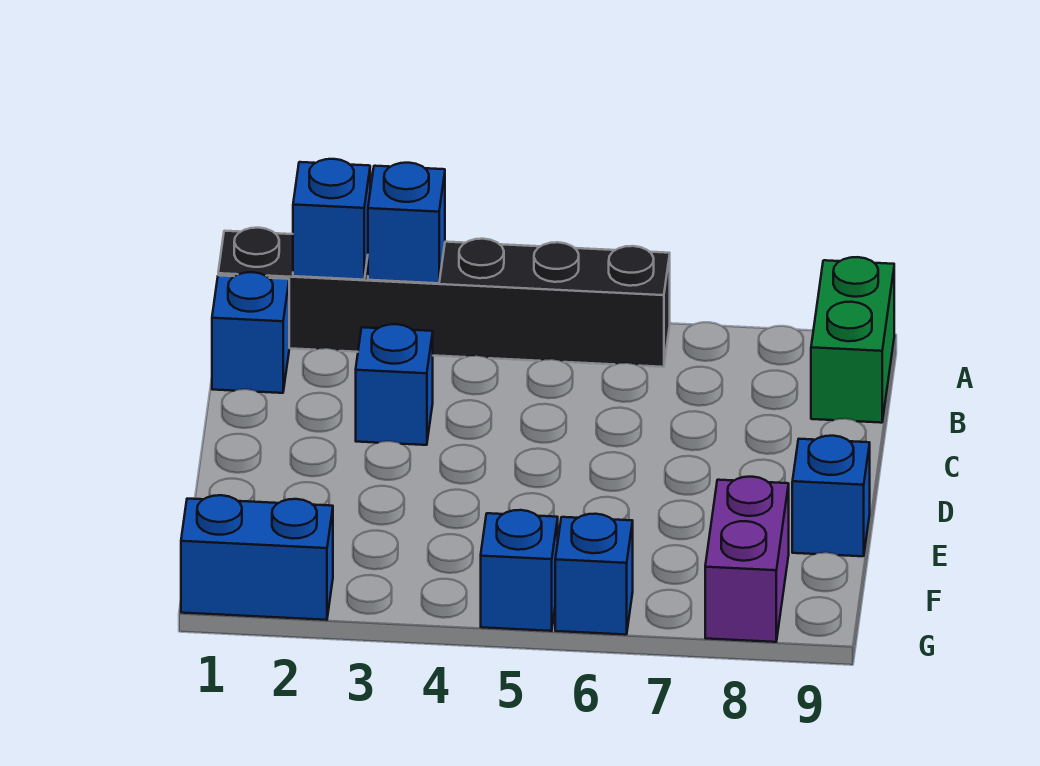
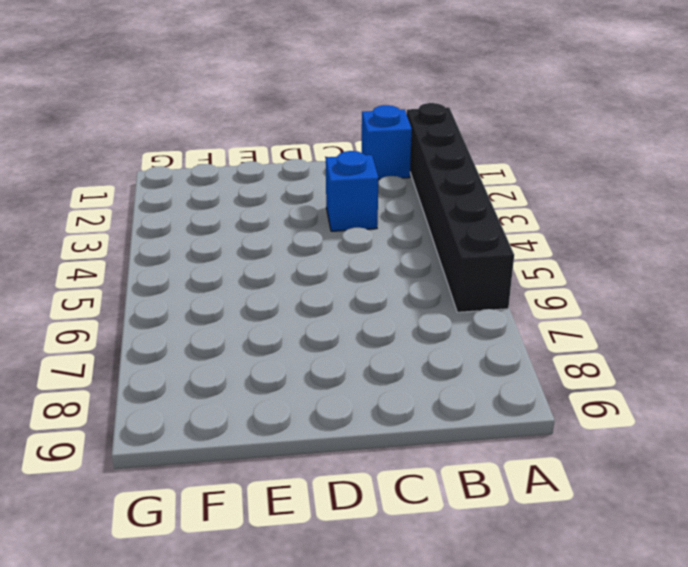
none -> green brick A9:B9 level 1
none -> blue brick E9 level 1

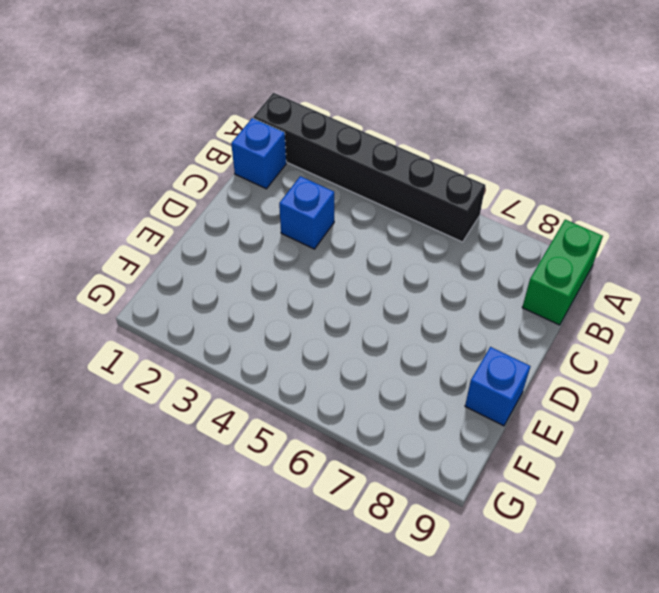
none -> purple brick F8:G8 level 1
none -> blue brick G1:G2 level 1

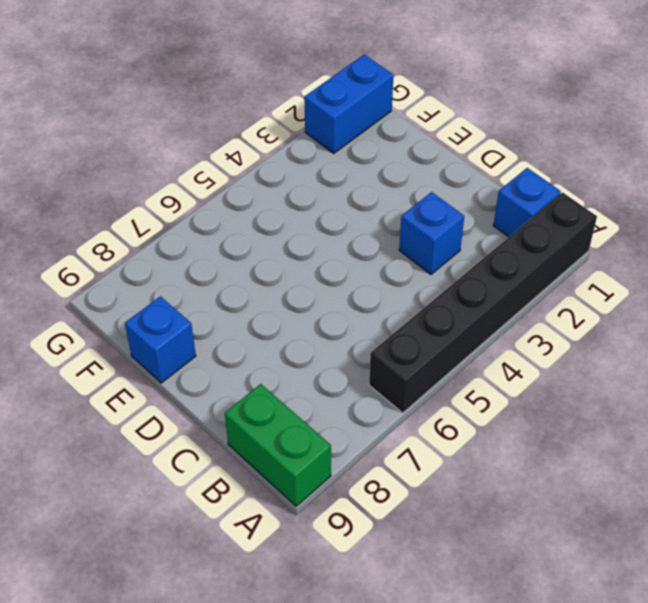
none -> purple brick F8:G8 level 1
none -> blue brick G5 level 1

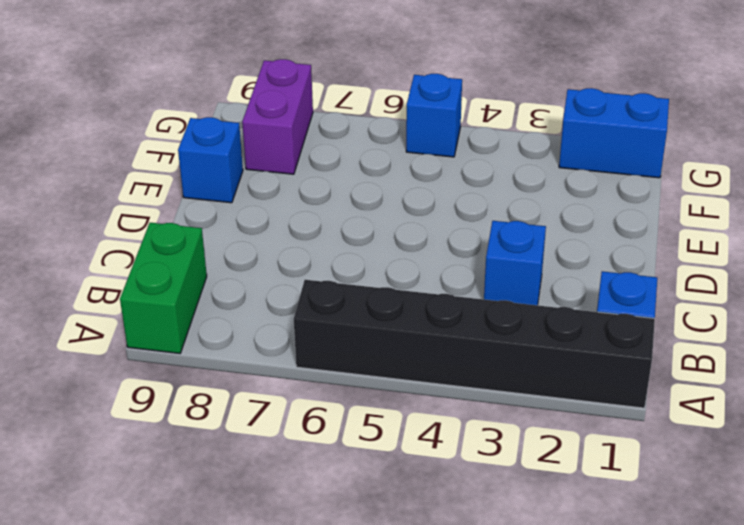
none -> blue brick G6 level 1
none -> blue brick A2 level 2

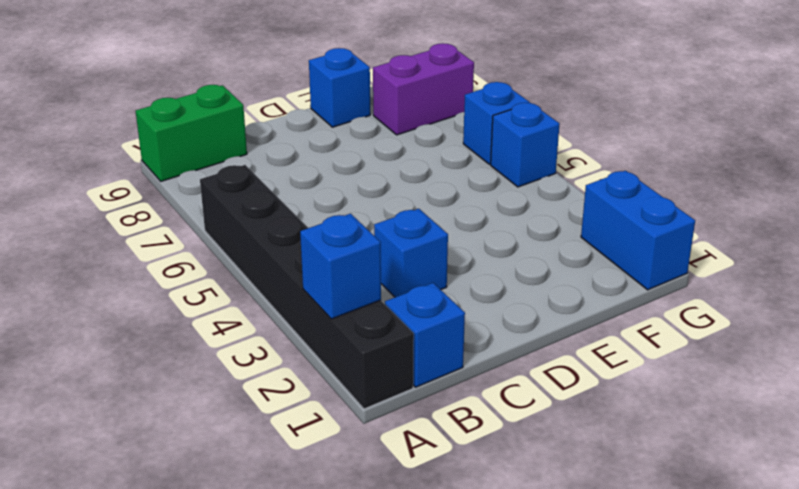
none -> blue brick A3 level 2

